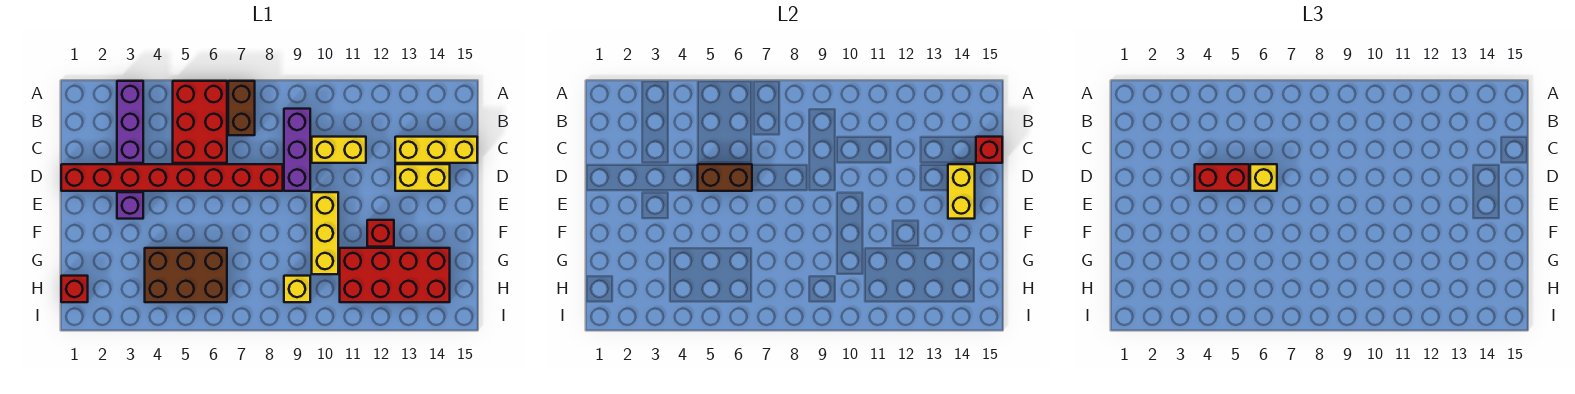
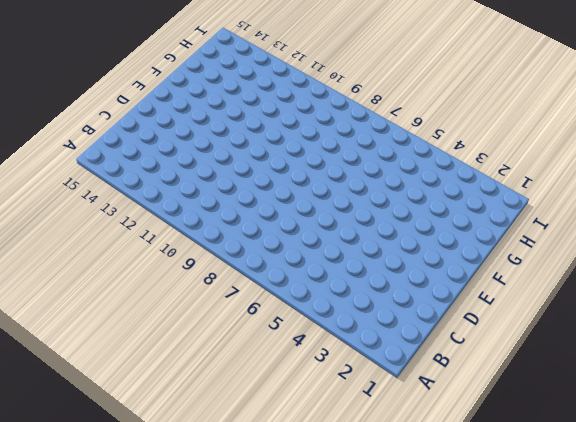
none -> purple brick A3:C3 level 1
none -> red brick A5:C6 level 1
none -> brown brick A7:B7 level 1

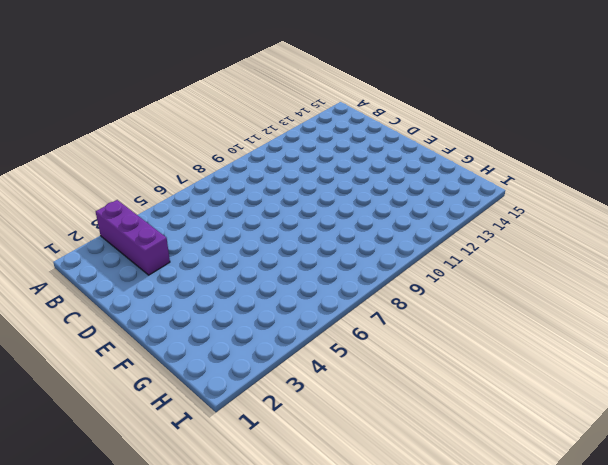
none -> red brick A5:C6 level 1
none -> brown brick A7:B7 level 1
none -> purple brick B9:D9 level 1

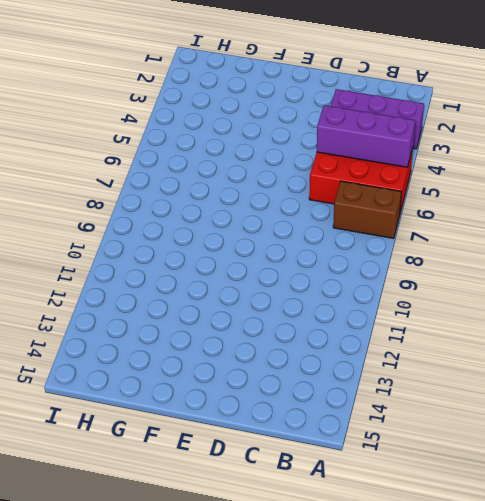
purple brick A5:C5 level 2 -> purple brick B9:D9 level 1
none -> yellow brick C10:C11 level 1
none -> yellow brick C13:C15 level 1
none -> red brick D1:D8 level 1

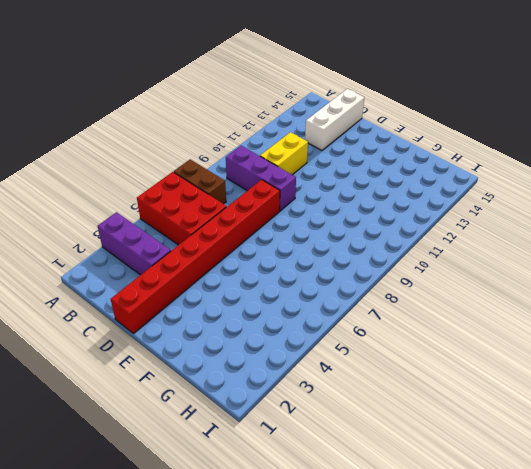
white brick C13:C15 level 1 -> yellow brick C13:C15 level 1
none -> yellow brick D13:D14 level 1
none -> purple brick E3 level 1
none -> yellow brick E10:G10 level 1

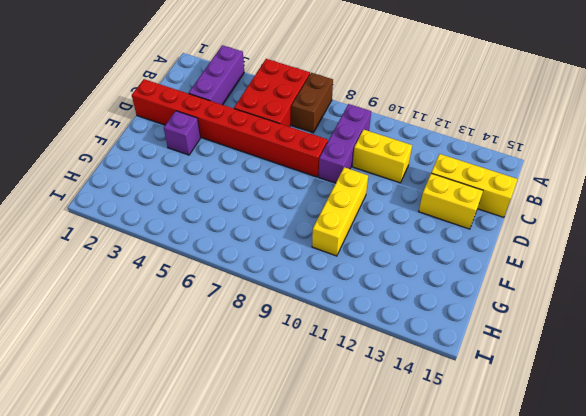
none -> red brick F12 level 1
none -> brown brick G4:H6 level 1
none -> red brick G11:H14 level 1

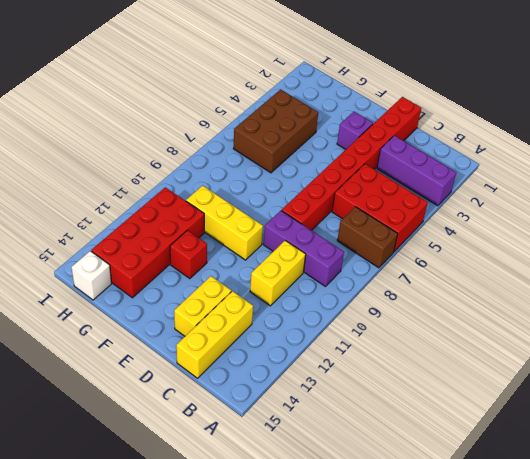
white brick H15 level 1 -> none
none -> red brick H1 level 1
none -> yellow brick H9 level 1
none -> red brick C15 level 2

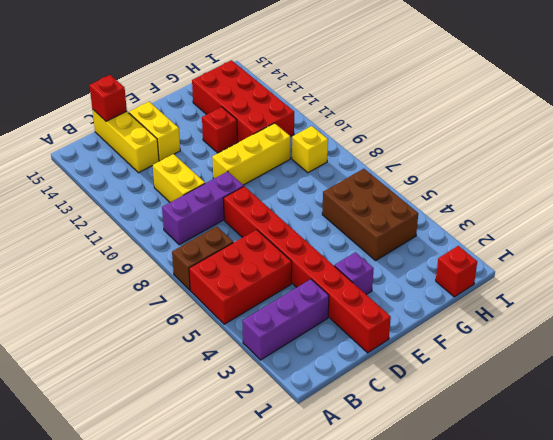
none -> brown brick D5:D6 level 2
none -> yellow brick D14:E14 level 2
none -> red brick D4:D5 level 3

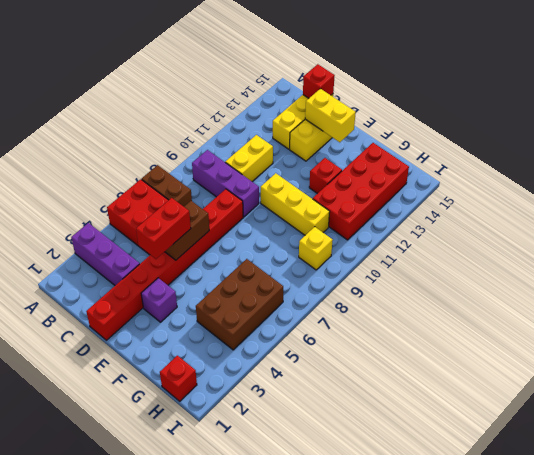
none -> yellow brick D6 level 3

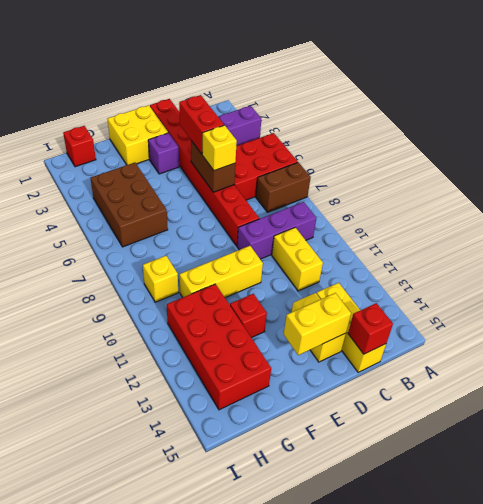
yellow brick E1:F2 level 1 -> none

